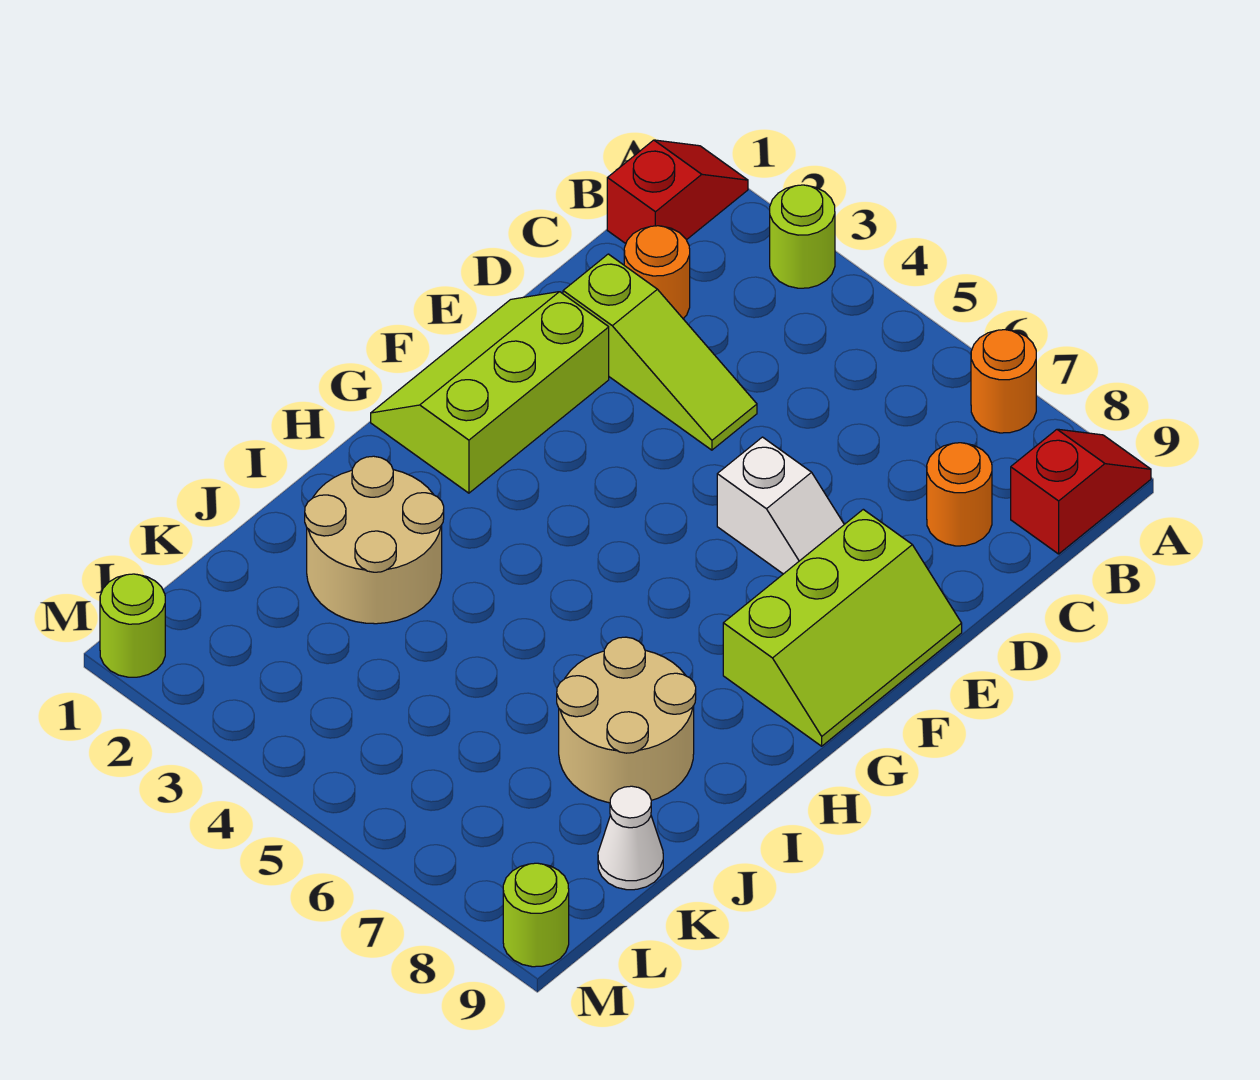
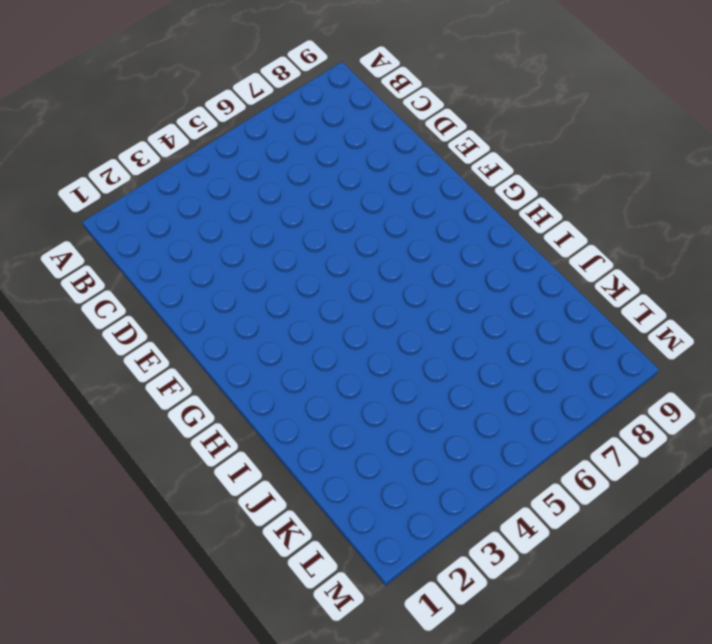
none -> red slope A1:B1 level 1 top B
none -> lime round brick A3 level 1
none -> orange round brick A7 level 1

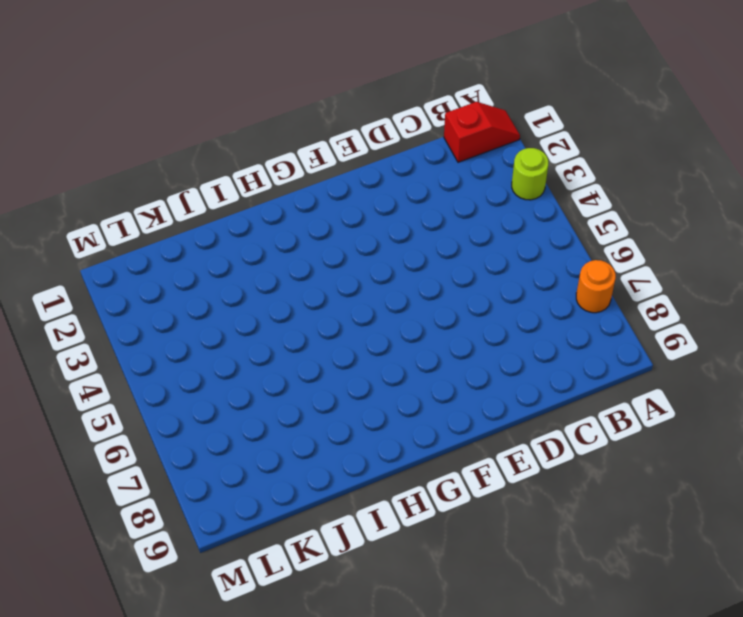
none -> red slope A9:B9 level 1 top B
none -> orange round brick C2 level 1
none -> orange round brick C8 level 1

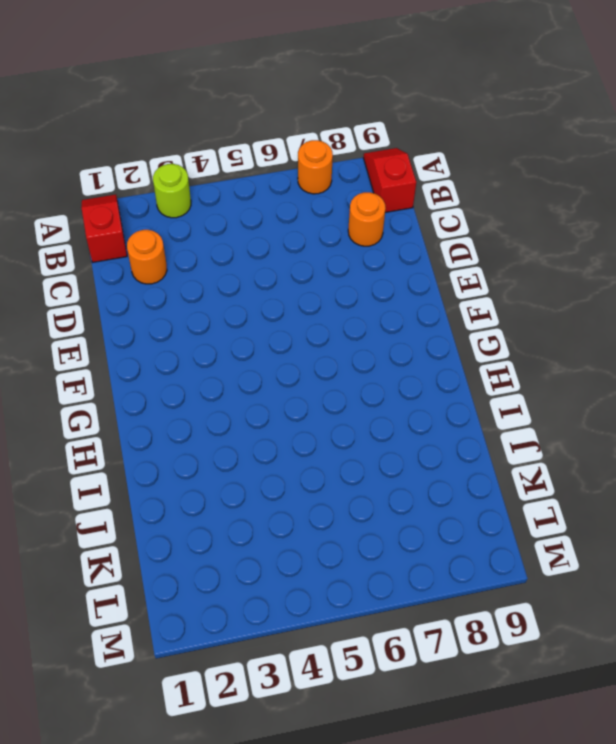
none -> lime slope D2:D4 level 1 top 2
none -> lime slope E1:G2 level 1 top 2
none -> white slope E6:E7 level 1 top 6

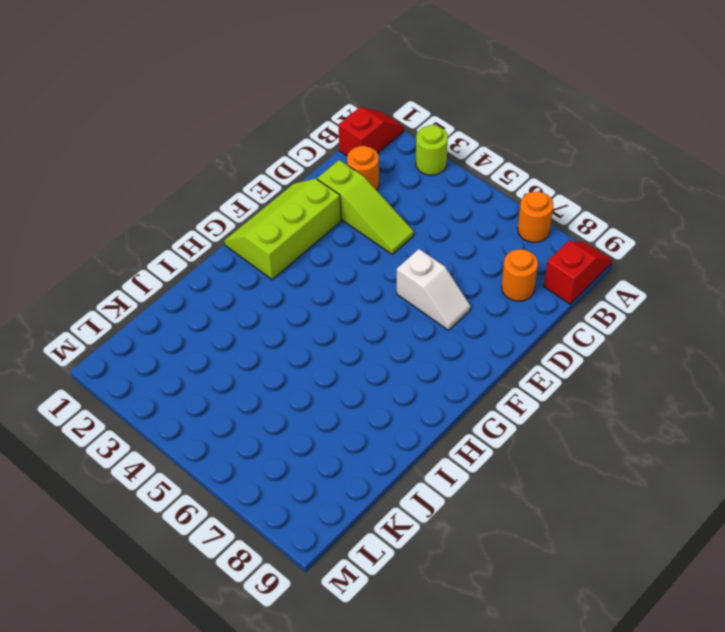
none -> lime slope E8:G9 level 1 top 8
none -> tan round brick I2:J3 level 1
none -> tan round brick I7:J8 level 1

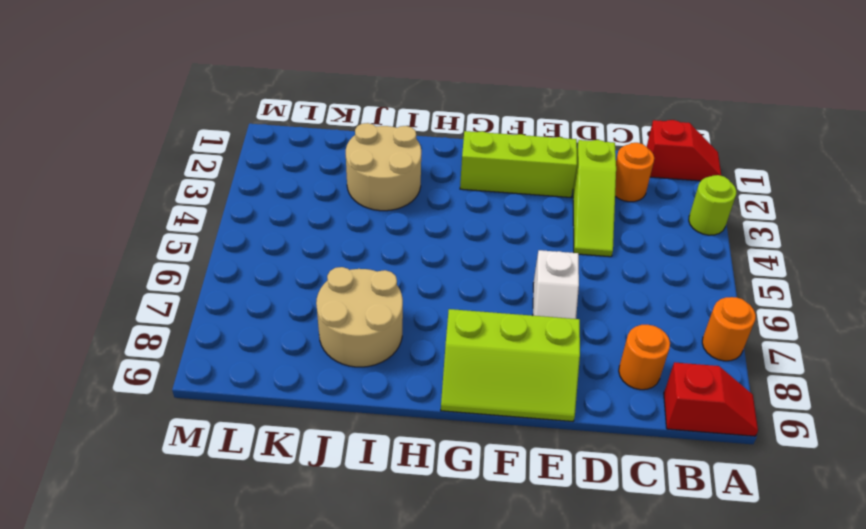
none -> white cone K9 level 1
none -> lime round brick M1 level 1
none -> lime round brick M9 level 1

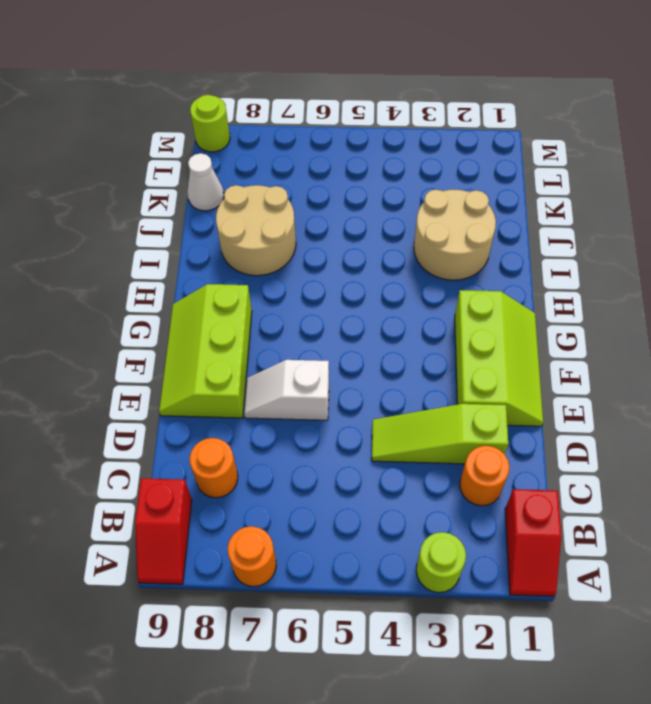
none -> lime round brick M1 level 1

